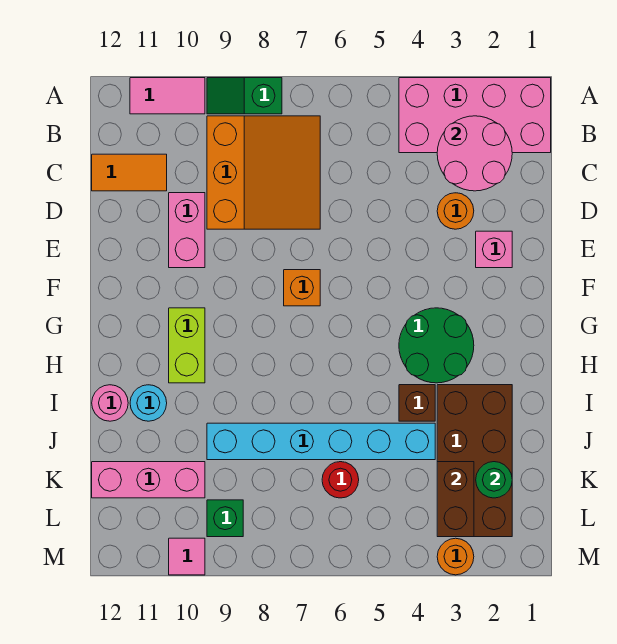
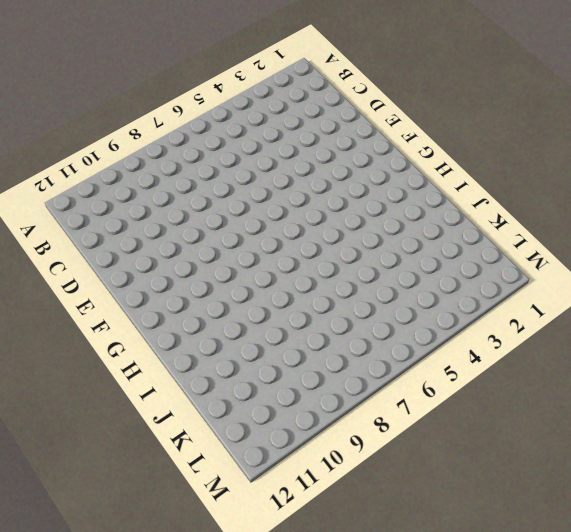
none -> pink brick A1:B4 level 1
none -> green slope A8:A9 level 1 top 8
none -> pink tile A10:A11 level 1

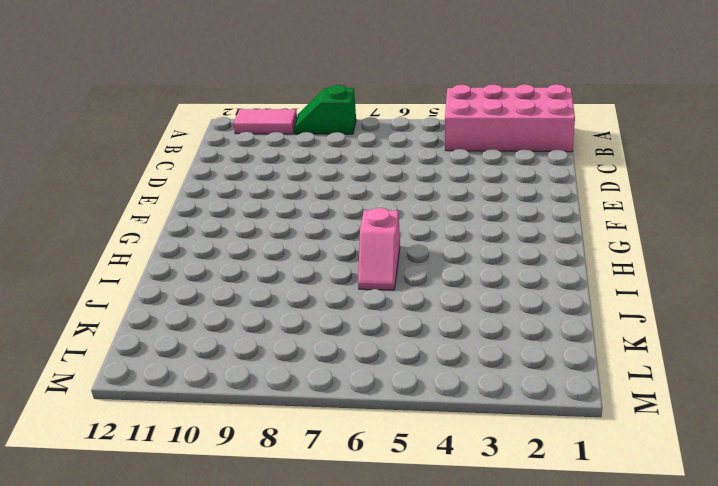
pink slope H6:I6 level 1 top H -> none
none -> orange slope B7:D9 level 1 top 9
none -> orange tile C11:C12 level 1
none -> orange round brick D3 level 1

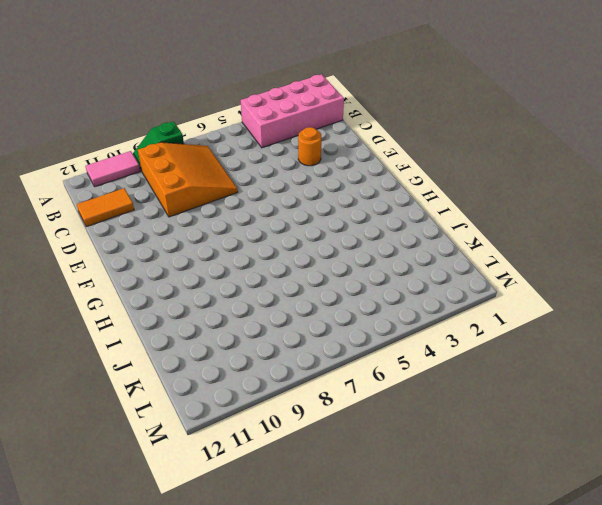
none -> pink brick D10:E10 level 1
none -> pink brick E2 level 1
none -> orange brick F7 level 1

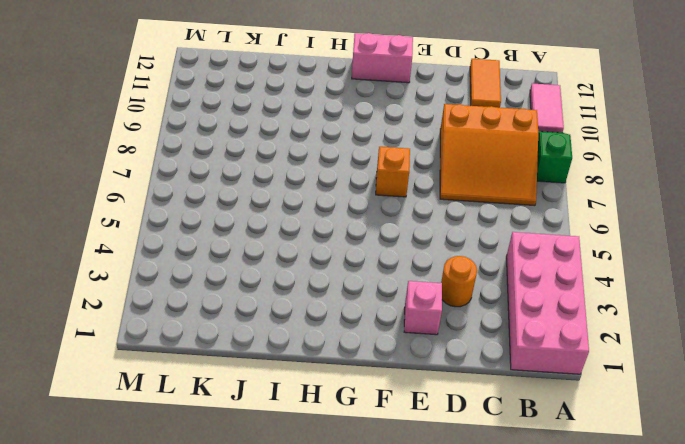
pink brick F12:G12 level 1 -> pink brick D10:E10 level 1
none -> green round brick G3:H4 level 1
none -> lime brick G10:H10 level 1
none -> brown brick I2:L3 level 1

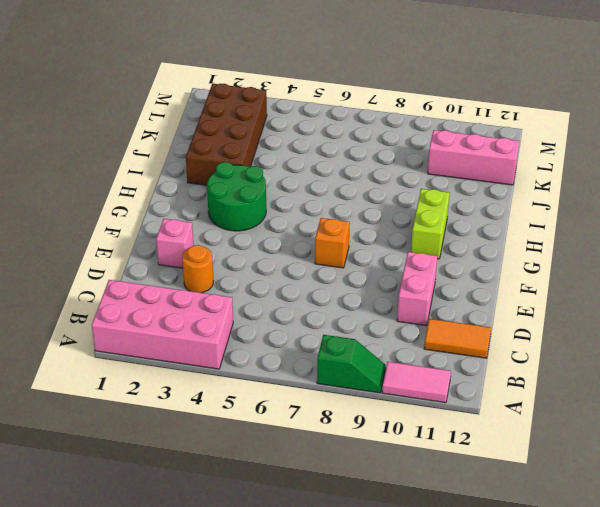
none -> orange slope B7:D9 level 1 top 9
none -> brown brick I4 level 1
none -> cyan round brick I11 level 1

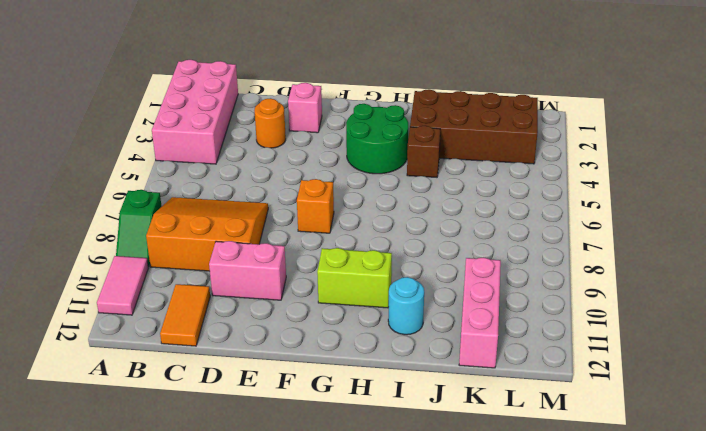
none -> pink round brick I12 level 1
none -> cyan brick J4:J9 level 1
none -> red round brick K6 level 1

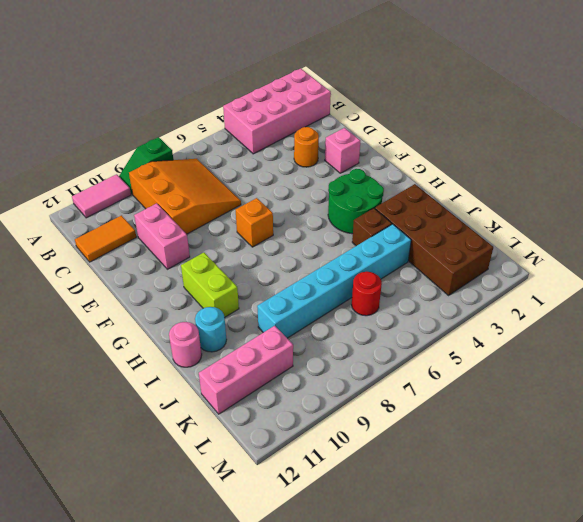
none -> green brick L9 level 1
none -> orange round brick M3 level 1
none -> pink tile M10 level 1

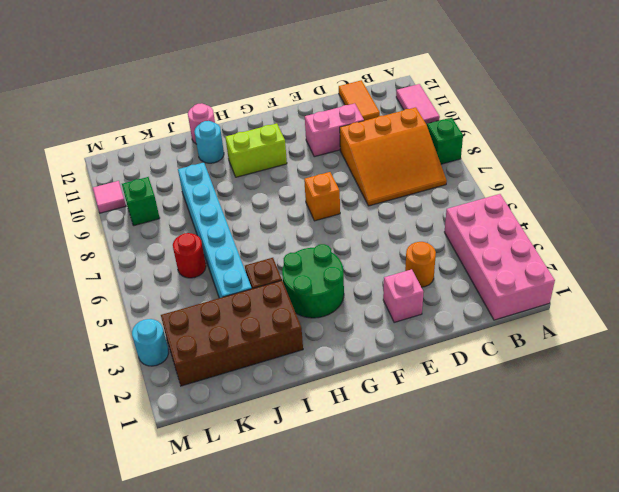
cyan round brick M3 level 1 -> orange round brick M3 level 1
none -> pink brick K10:K12 level 1
none -> pink round brick B2:C3 level 2
none -> green round brick K2 level 2

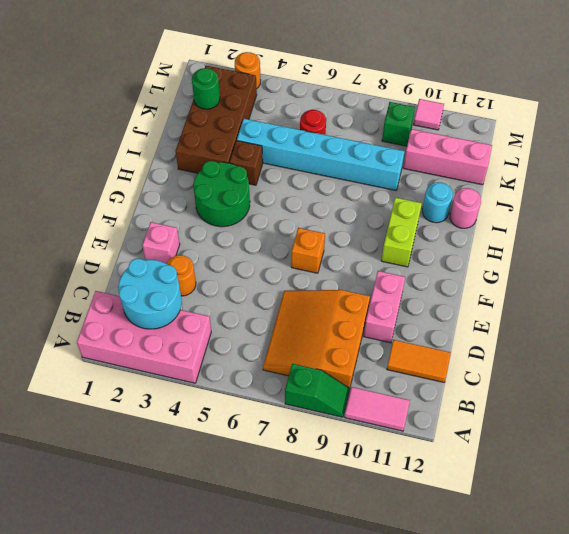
cyan round brick B2:C3 level 2 -> pink round brick B2:C3 level 2
none -> brown brick K3:L3 level 2

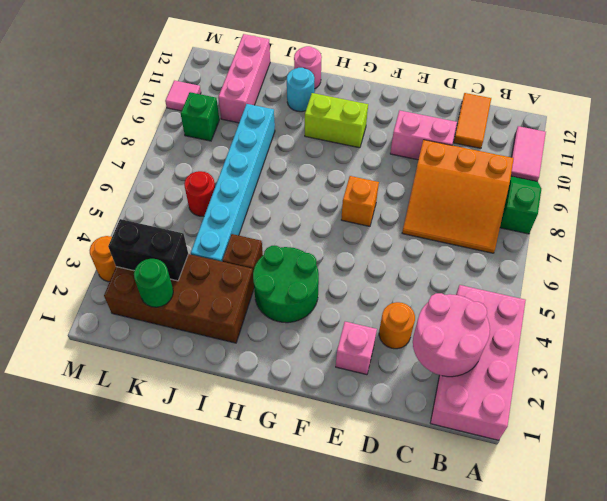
black brick K3:L3 level 2 -> brown brick K3:L3 level 2

